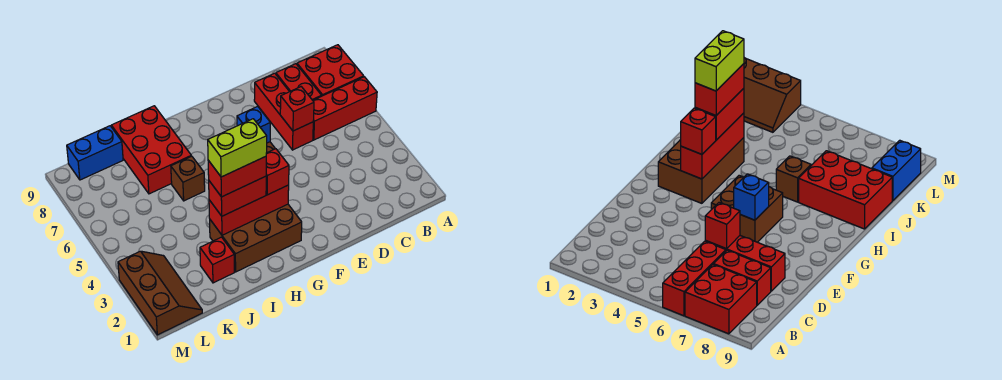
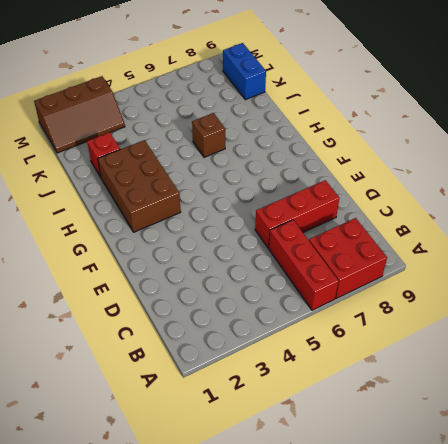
none -> red brick C7:C8 level 1
none -> brown brick F5:G6 level 1
none -> red brick I7:J9 level 1

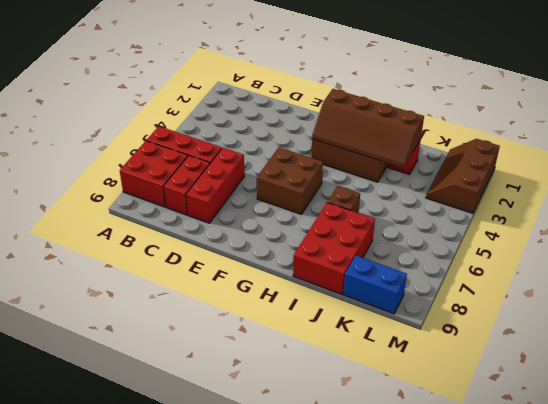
brown slope G2:J3 level 2 top 2 -> red brick G3:I3 level 2
none -> red brick D6 level 2
none -> blue brick F6 level 2
none -> red brick G3 level 3

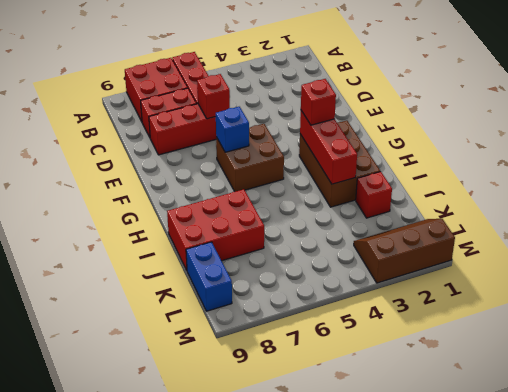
none -> brown brick I6 level 1
none -> red brick H3:I3 level 3
none -> red brick H3:I3 level 4

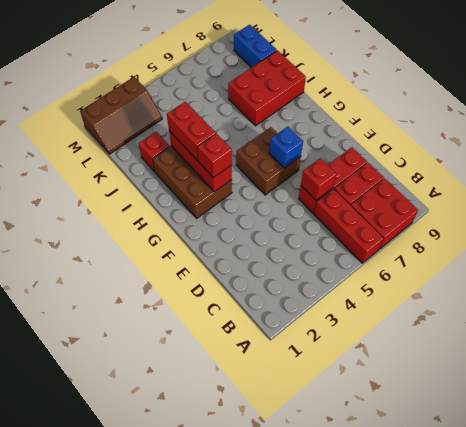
none -> brown brick I6 level 1
none -> red brick H3:I3 level 4
none -> lime brick H3:I3 level 5

